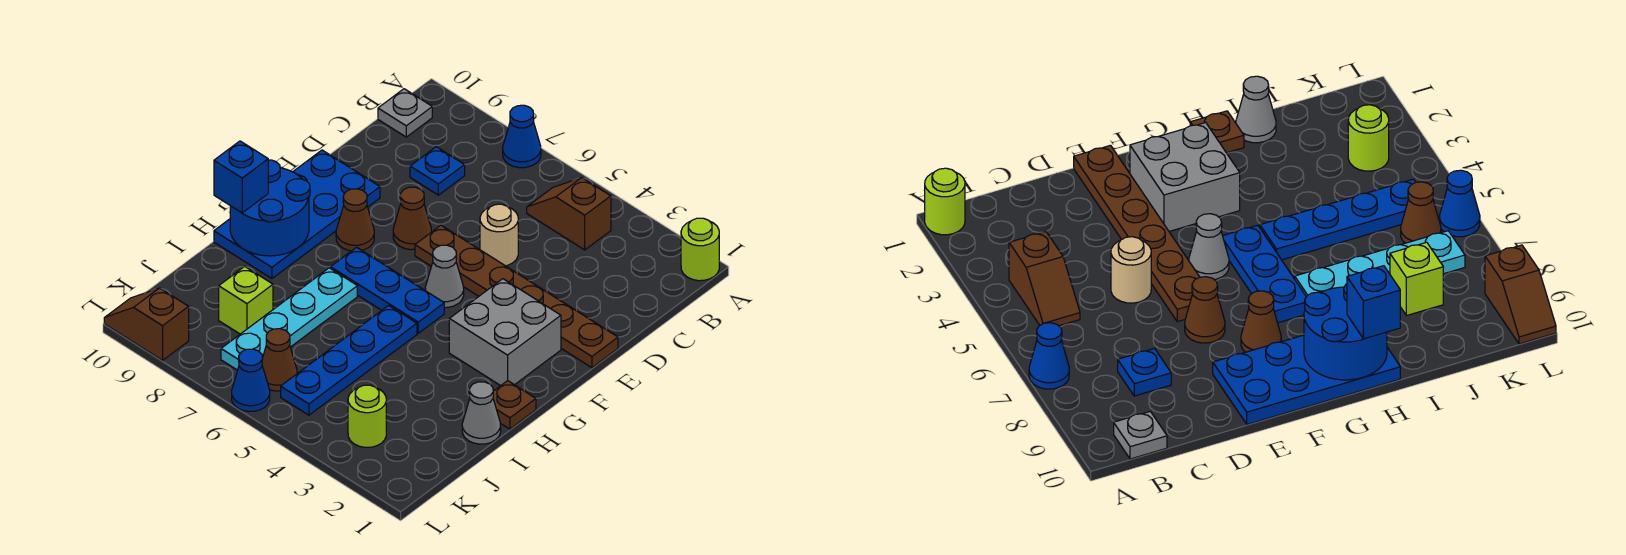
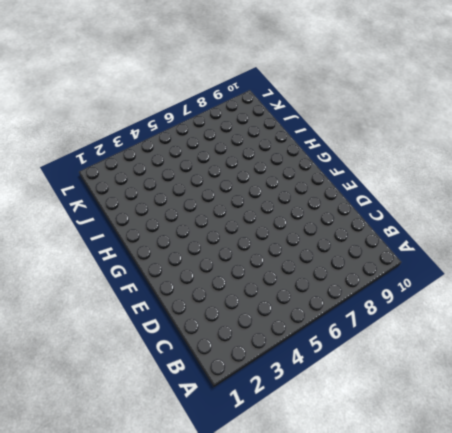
none -> lime round brick A1 level 1
none -> blue cone A7 level 1
none -> brown slope B4:B5 level 1 top 4

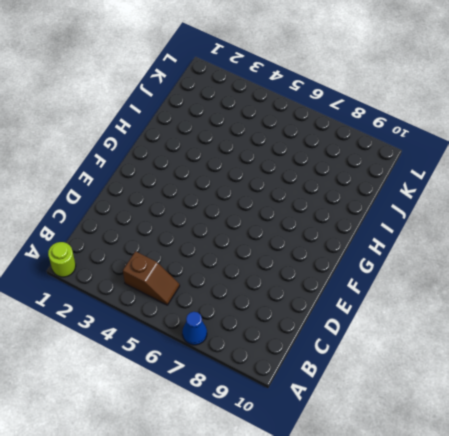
none -> grey plate B10 level 1
none -> blue plate C8 level 1
none -> tan round brick D5 level 1

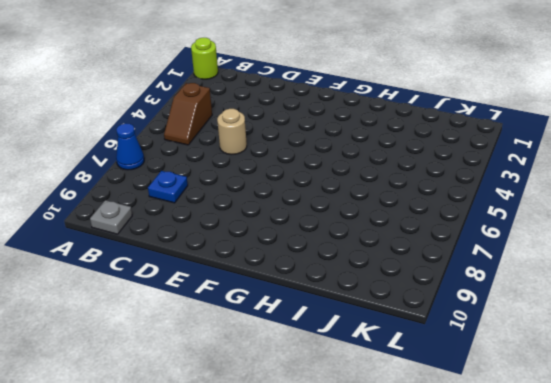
none -> brown plate E1:E6 level 1
none -> brown cone E7 level 1
none -> blue plate E9:H10 level 1

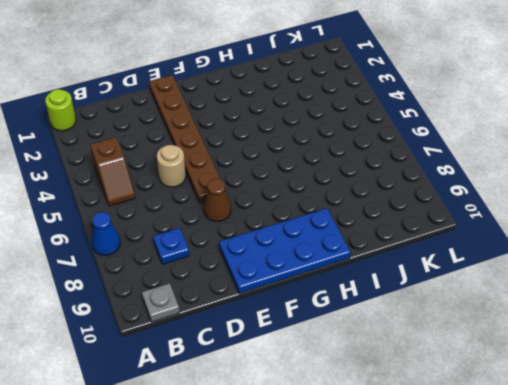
none -> grey brick F2:G3 level 1
none -> grey cone F5 level 1
none -> brown cone F8 level 1

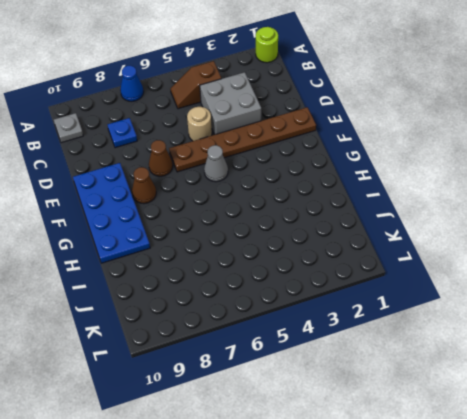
grey brick C3:D4 level 1 -> grey brick F2:G3 level 1
none -> blue plate G5:G7 level 1
none -> brown plate H1 level 1
none -> blue plate H5:K5 level 1

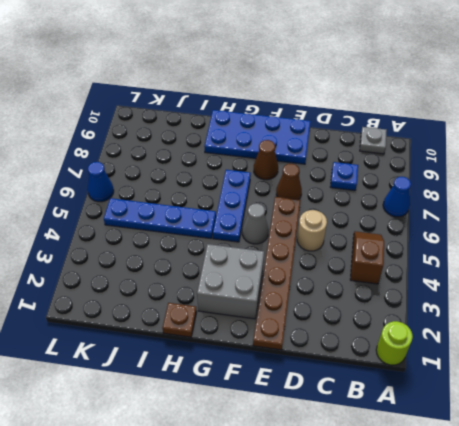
none -> cyan plate H7:K7 level 1
none -> grey cone I1 level 1
none -> lime brick J8 level 1

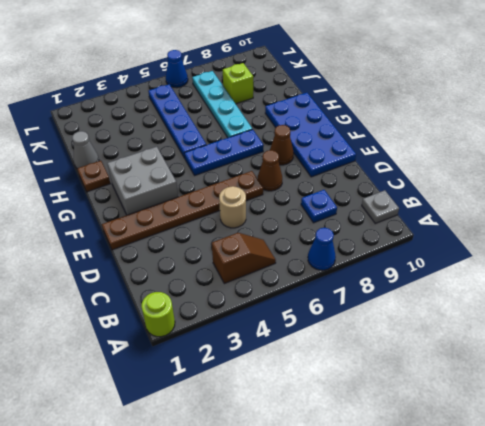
none -> grey cone F5 level 1
none -> lime round brick K3 level 1
none -> brown cone K6 level 1

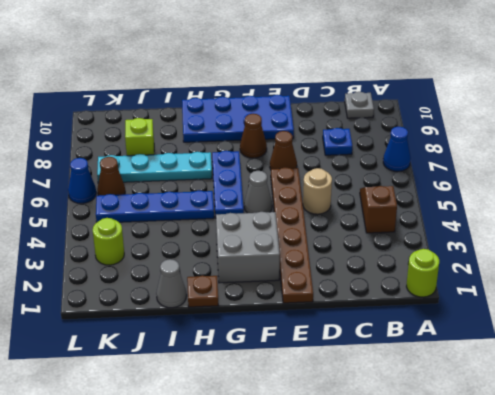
none -> brown slope L9:L10 level 1 top 9
none -> blue round brick G9:H10 level 2
none -> blue brick H10 level 3

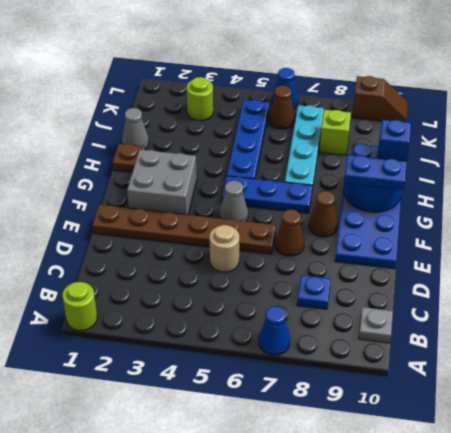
blue plate G9:G10 level 3 -> none
none -> brown slope B4:B5 level 1 top 4

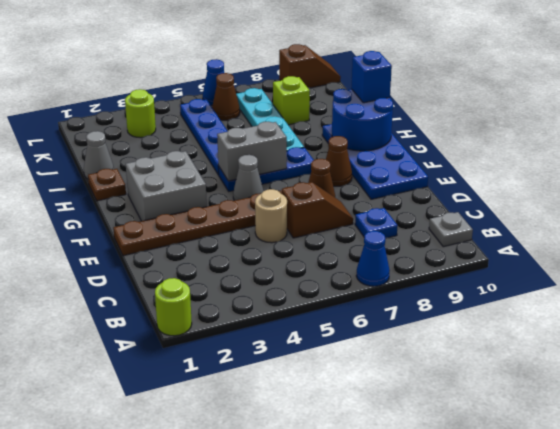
brown slope D6:D7 level 1 top 6 -> brown slope B4:B5 level 1 top 4
grey brick G5:G6 level 2 -> none

